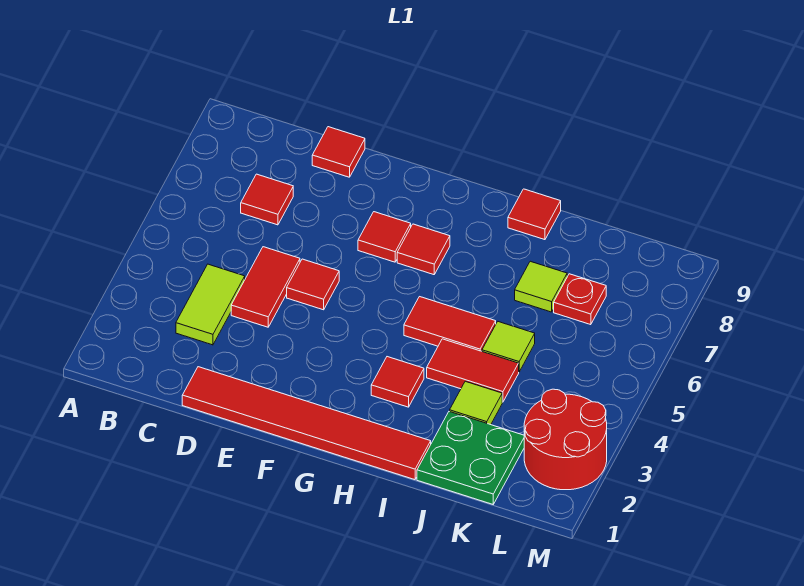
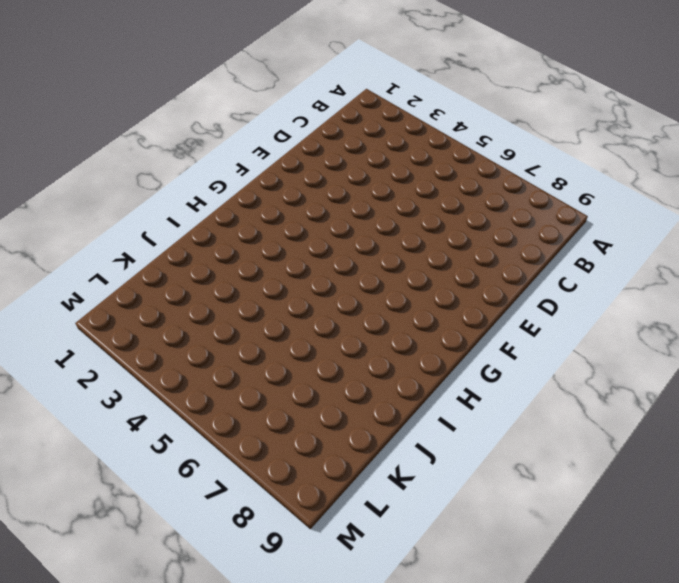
none -> lime tile C3:C4 level 1
none -> red tile C7 level 1
none -> red tile D1:I1 level 1

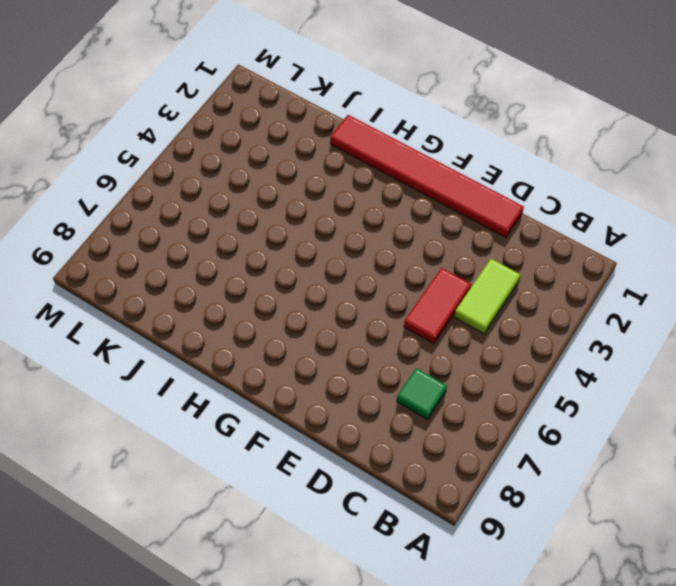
green tile C7 level 1 -> red tile C7 level 1
none -> red tile D9 level 1
none -> red tile E5 level 1
none -> red tile F7 level 1

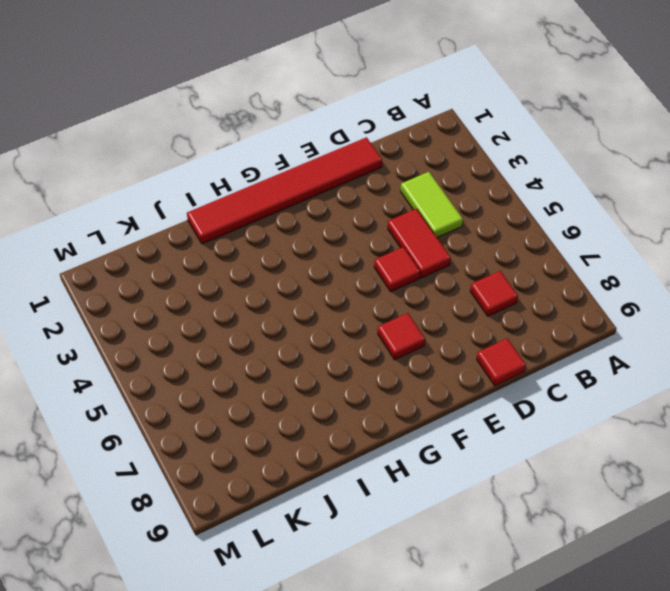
none -> red tile G7 level 1
none -> red tile H3 level 1
none -> red tile H5:I5 level 1

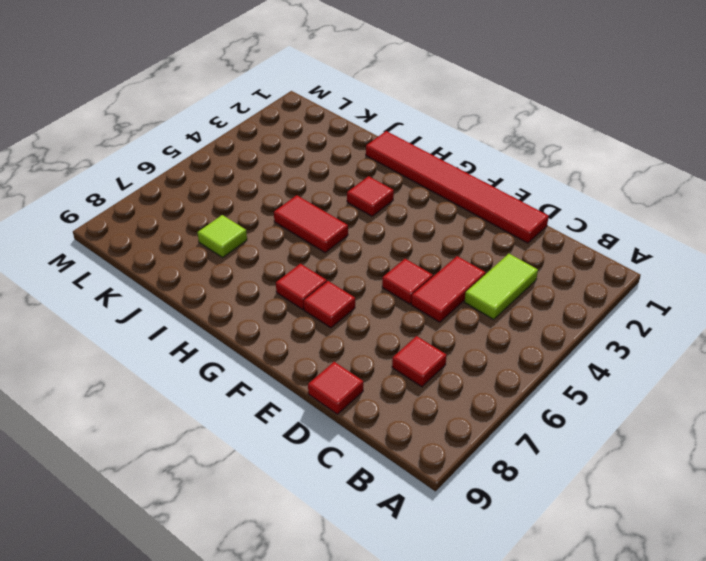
none -> red tile I4:J4 level 1
none -> red tile I9 level 1
none -> green plate J1:K2 level 1

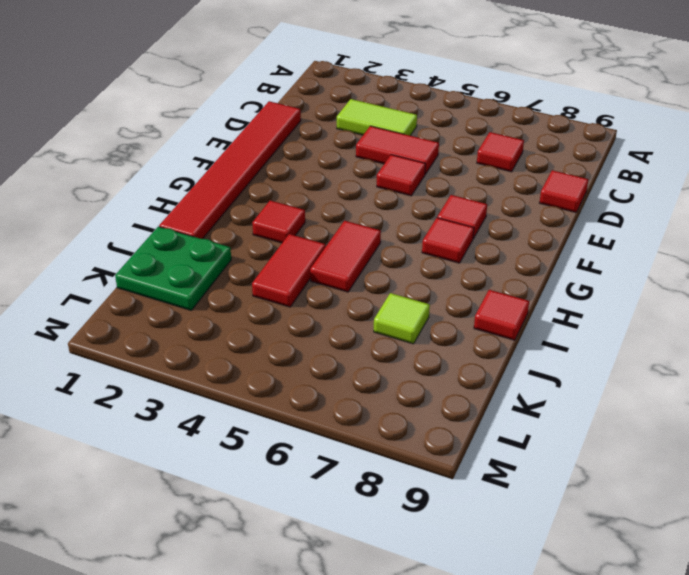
none -> lime tile J3 level 1
none -> lime tile J5 level 1
none -> red plate K7 level 1

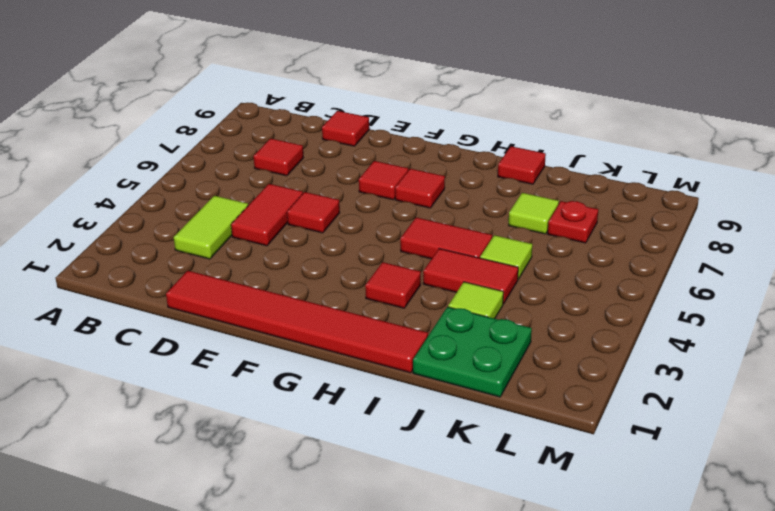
none -> red round brick L2:M3 level 1

